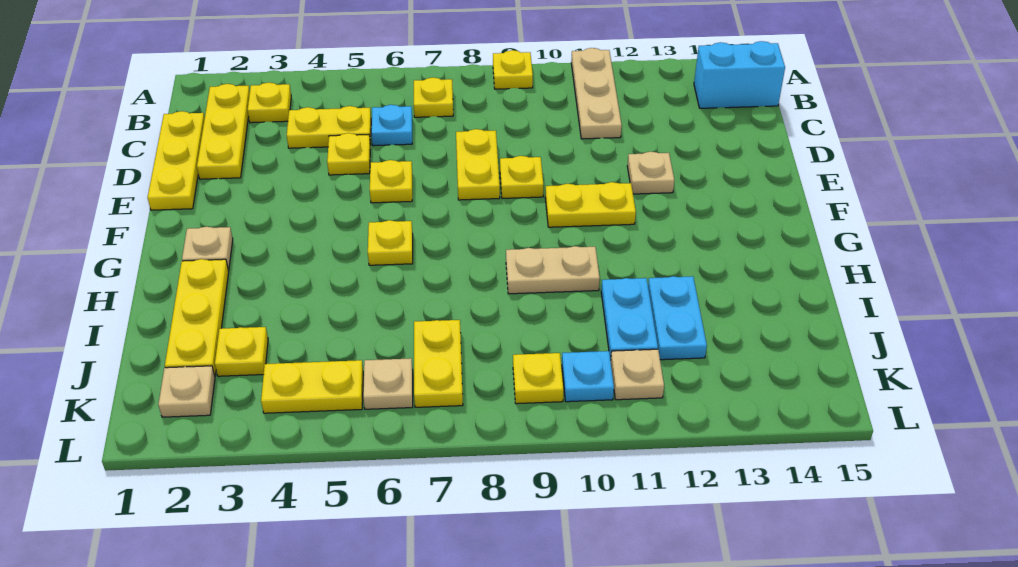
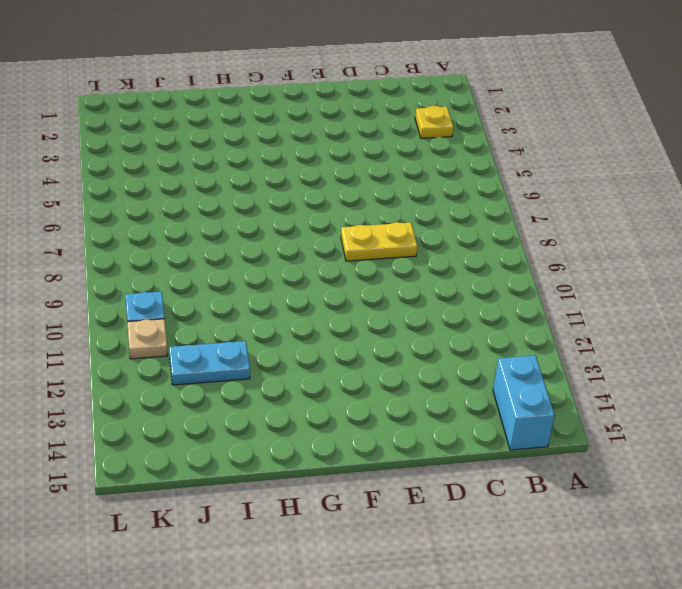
none -> yellow plate A9 level 1
none -> tan plate A11:C11 level 1
none -> yellow plate B2:D2 level 1

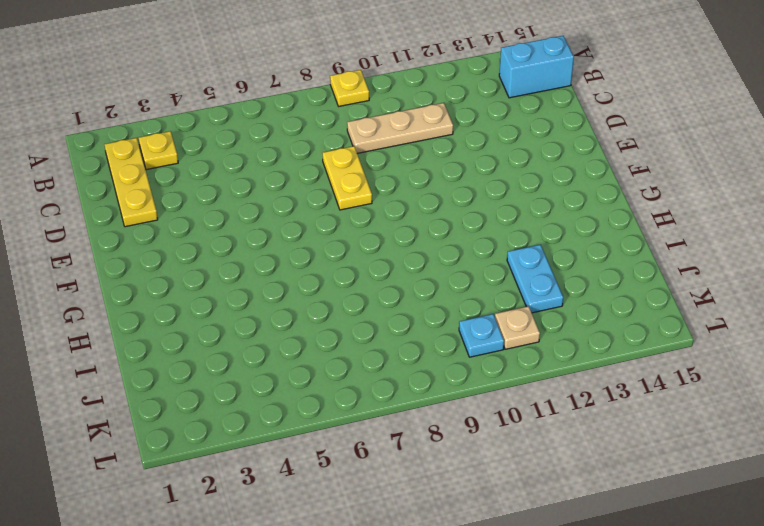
tan plate C9:C11 level 1 -> tan plate A11:C11 level 1
none -> yellow plate B7 level 1
none -> yellow plate C1:E1 level 1
none -> yellow plate C4:C5 level 1

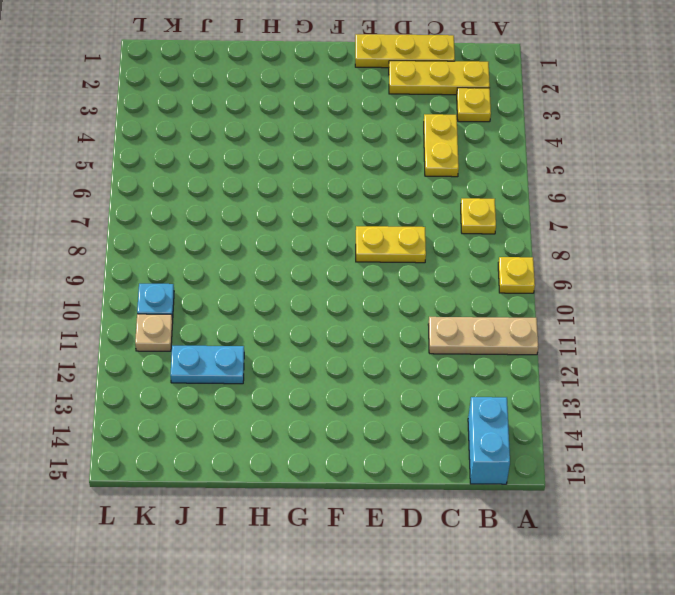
none -> cyan plate C6 level 1
none -> yellow plate D5 level 1
none -> yellow plate E6 level 1

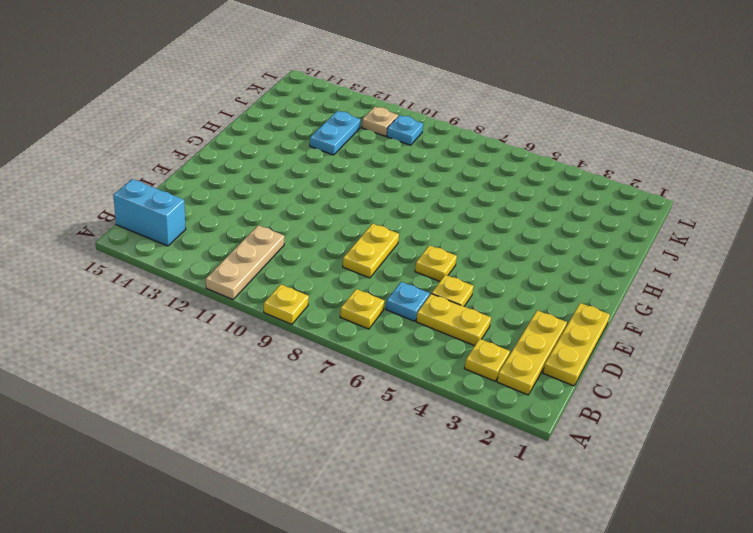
none -> yellow plate E9 level 1
none -> tan plate E12 level 1
none -> yellow plate F10:F11 level 1

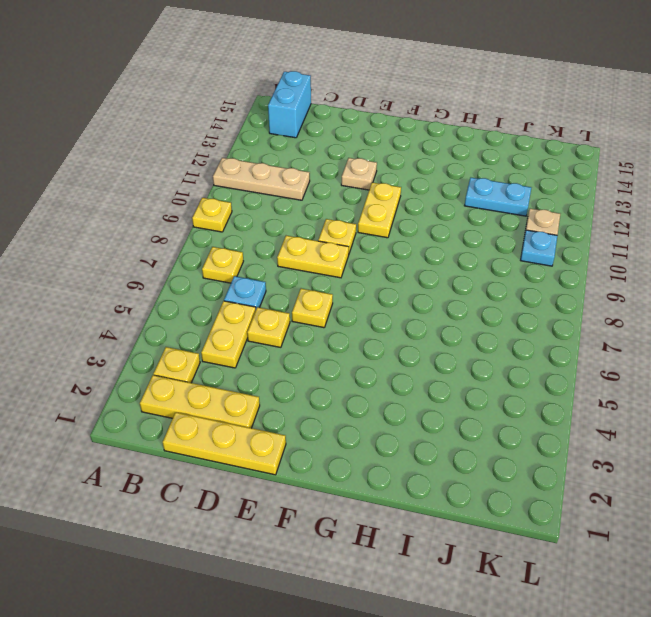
none -> tan plate G2 level 1
none -> yellow plate G6 level 1
none -> yellow plate H2:J2 level 1

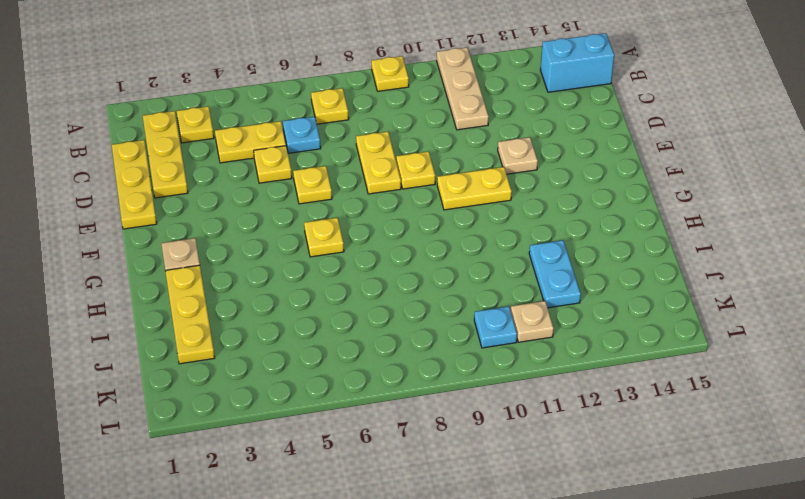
none -> tan plate H9:H10 level 1
none -> cyan plate I11:J11 level 1
none -> yellow plate J3 level 1

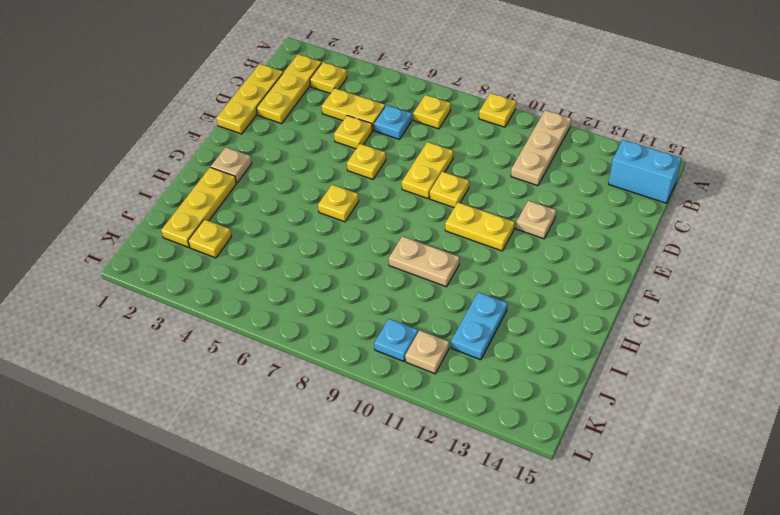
none -> cyan plate I11:J11 level 1
none -> yellow plate J7:K7 level 1
none -> tan plate K2 level 1

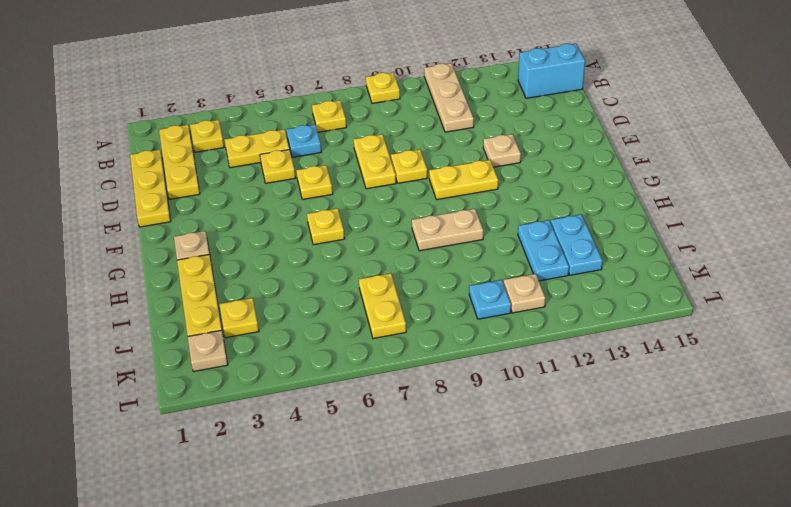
cyan plate I13:J13 level 1 -> cyan plate I11:J11 level 1
none -> yellow plate K4:K5 level 1
none -> tan plate K6 level 1
none -> yellow plate K9 level 1

